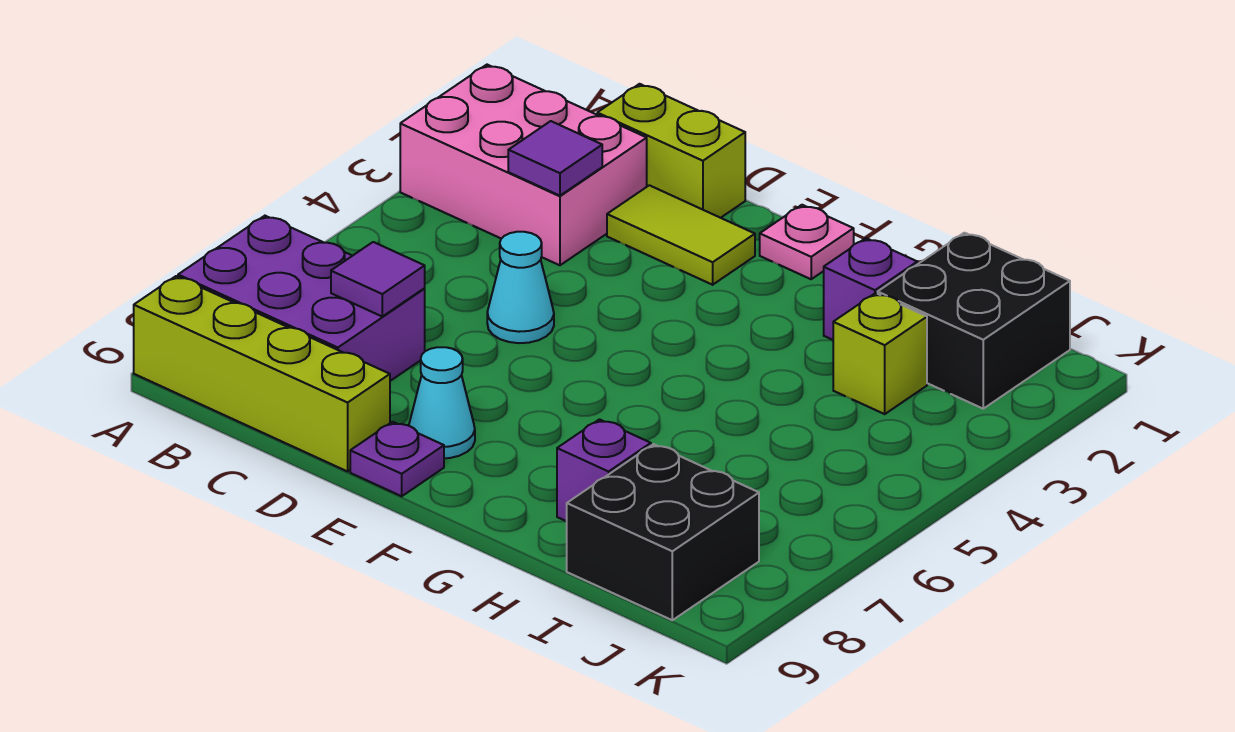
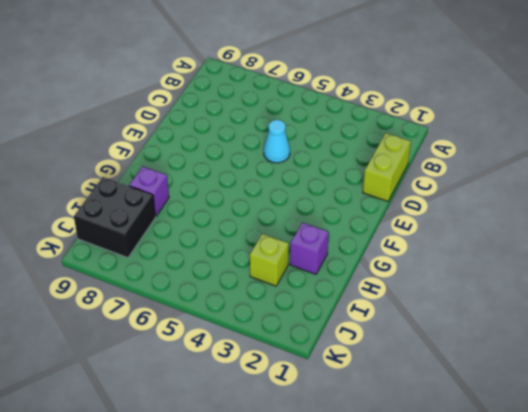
none -> pink brick A2:C3 level 1
none -> purple brick A7:C8 level 1
none -> lime brick A9:D9 level 1

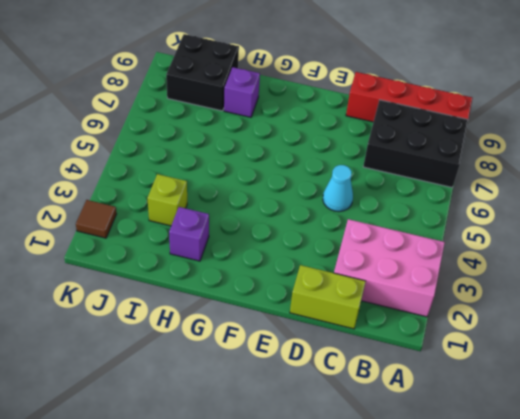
black brick A7:C8 level 1 -> purple brick A7:C8 level 1
red brick A9:D9 level 1 -> lime brick A9:D9 level 1
brown tile K2 level 1 -> none
none -> lime tile D2:E2 level 1
none -> cyan cone E8 level 1
none -> purple plate E9 level 1

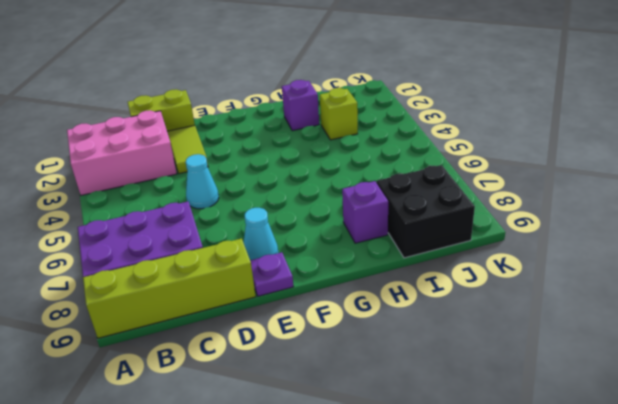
lime tile D2:D3 level 1 -> lime tile D2:E2 level 1
none -> pink plate F1 level 1
none -> black brick I1:J2 level 1
none -> purple tile C3 level 2

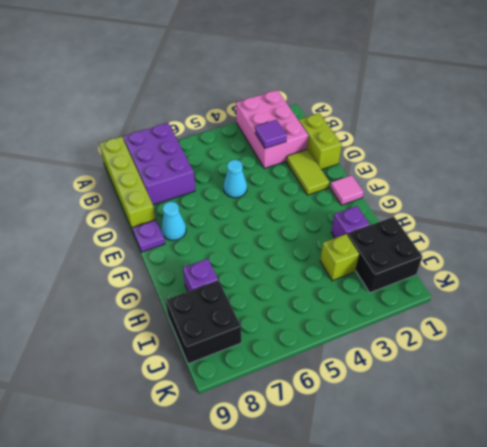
pink tile F1 level 1 -> pink plate F1 level 1
none -> purple tile C7 level 2

